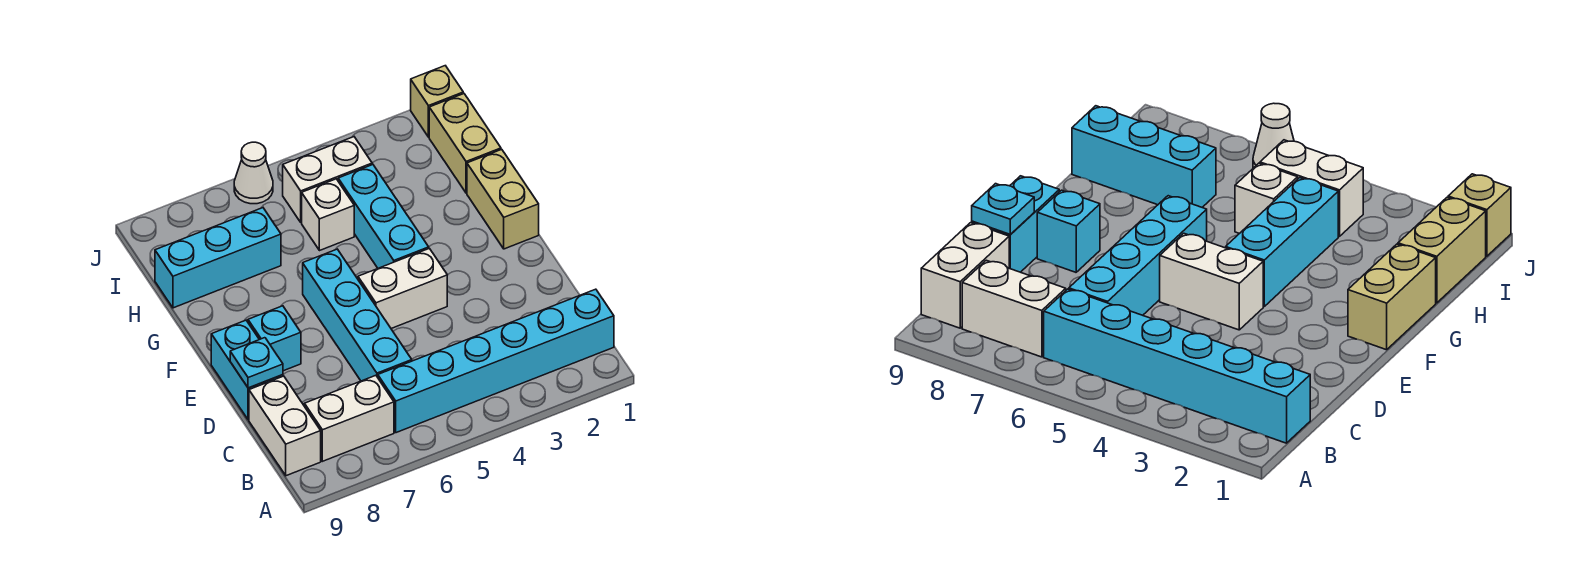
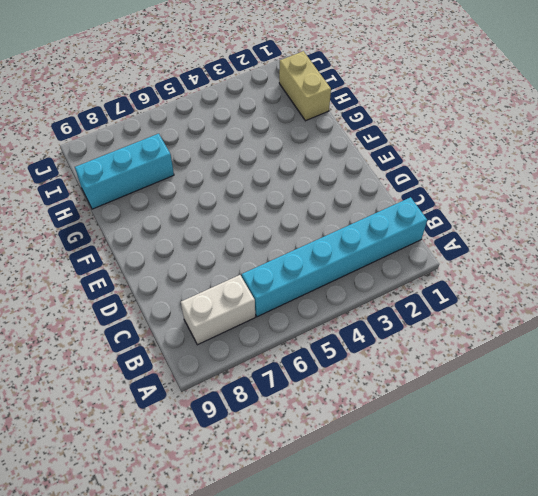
none -> white brick B9:C9 level 1
none -> cyan brick C6:F6 level 1
none -> cyan brick D9:E9 level 1

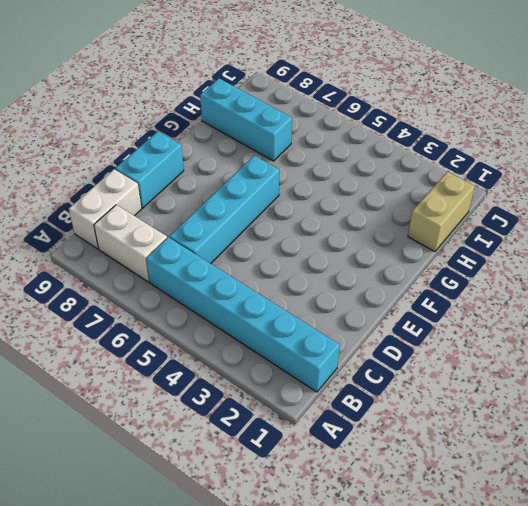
none -> white brick E4:E5 level 1
none -> cyan brick E8 level 1
none -> tan brick F1:G1 level 1

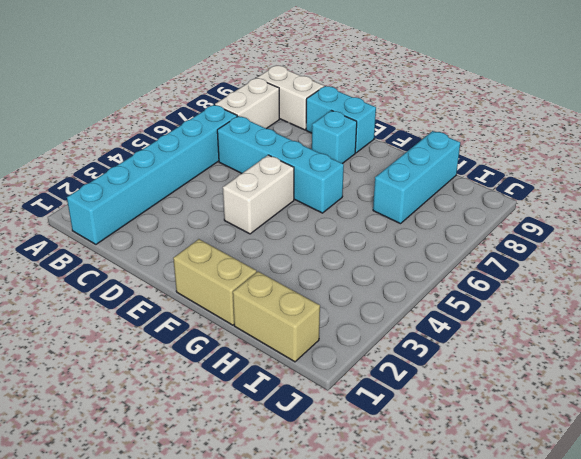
none -> cyan brick F4:H4 level 1
none -> white brick H5 level 1
none -> white brick I4:I5 level 1

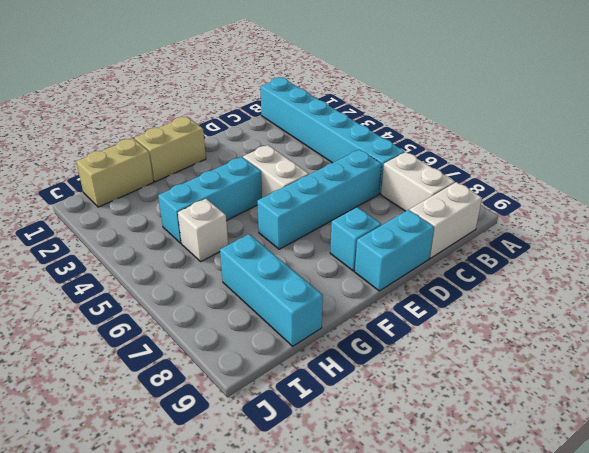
none -> white brick I4:I5 level 1
none -> tan brick J1 level 1
none -> white cone J6 level 1

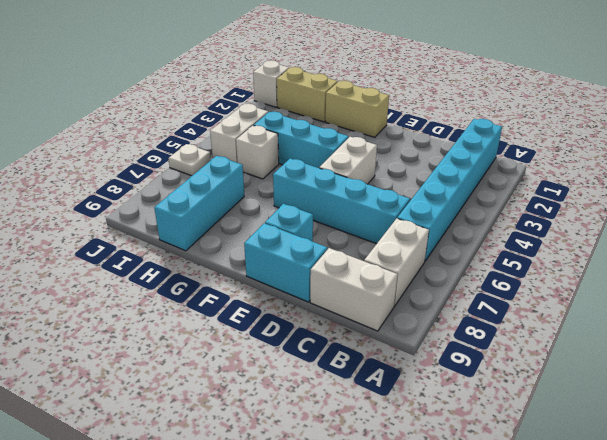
white brick J1 level 1 -> tan brick J1 level 1
white plate J6 level 1 -> white cone J6 level 1
none -> cyan plate D9 level 2

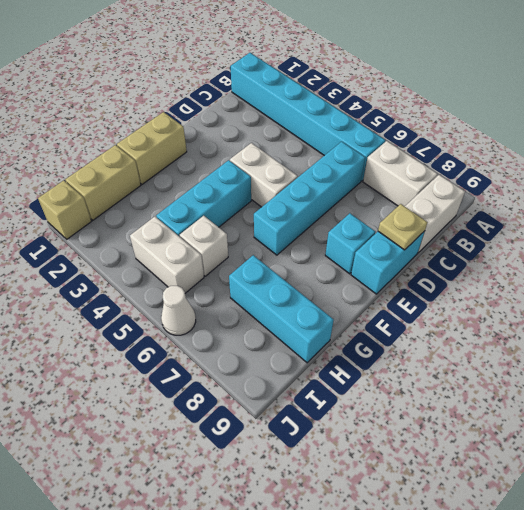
tan plate D9 level 2 -> cyan plate D9 level 2

